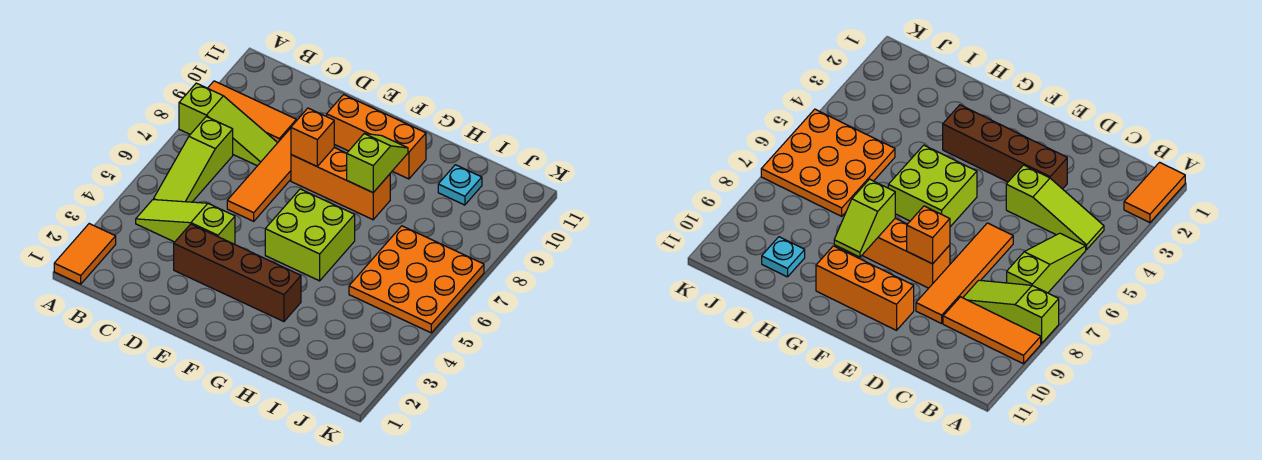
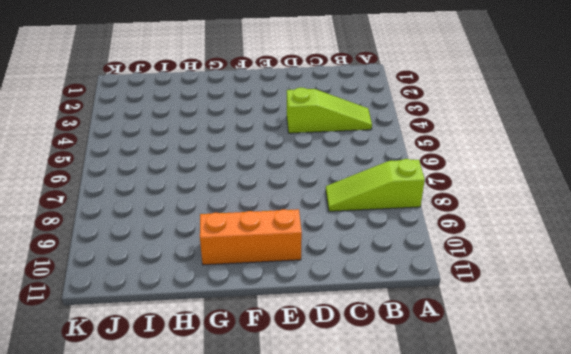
none -> orange tile A1:A2 level 1
none -> orange tile A9:C9 level 1
none -> lime slope B5:B7 level 1 top 7

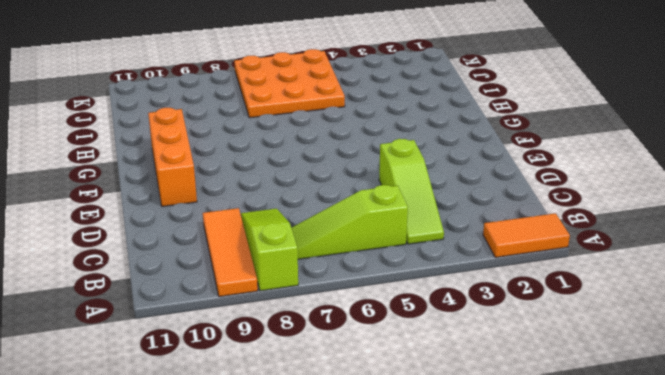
lime slope B5:B7 level 1 top 5 -> lime slope B5:B7 level 1 top 7
none -> brown brick D3:G3 level 1
none -> orange tile D6:D9 level 1
none -> orange brick E8:G8 level 1

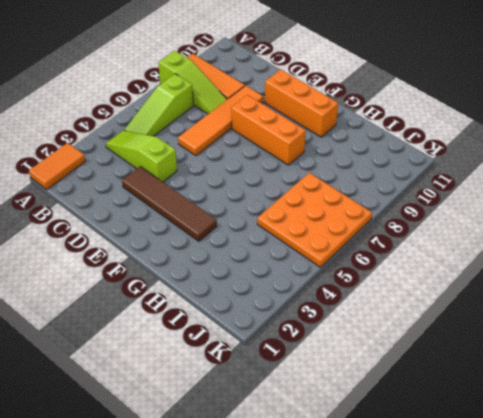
brown tile D3:G3 level 1 -> brown brick D3:G3 level 1
none -> lime brick F5:G6 level 1
none -> cyan plate I10 level 1
none -> orange brick E8 level 2

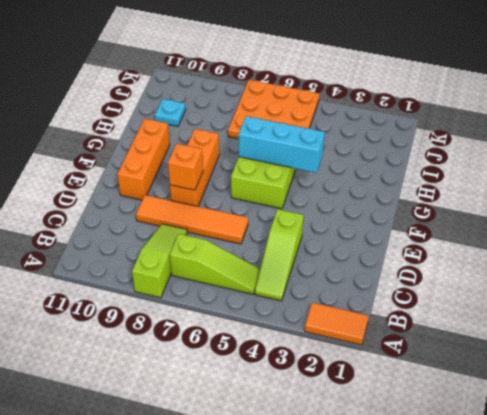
cyan brick G4:G6 level 2 -> none
none -> orange tile A9:C9 level 1
none -> brown brick D3:G3 level 1
none -> lime slope G8:G9 level 2 top 8

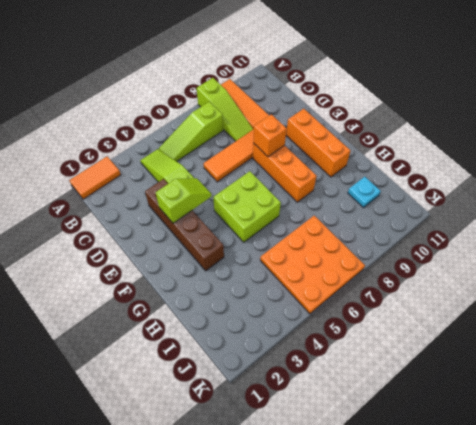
lime slope E3:E4 level 2 top 3 -> lime slope G8:G9 level 2 top 8

